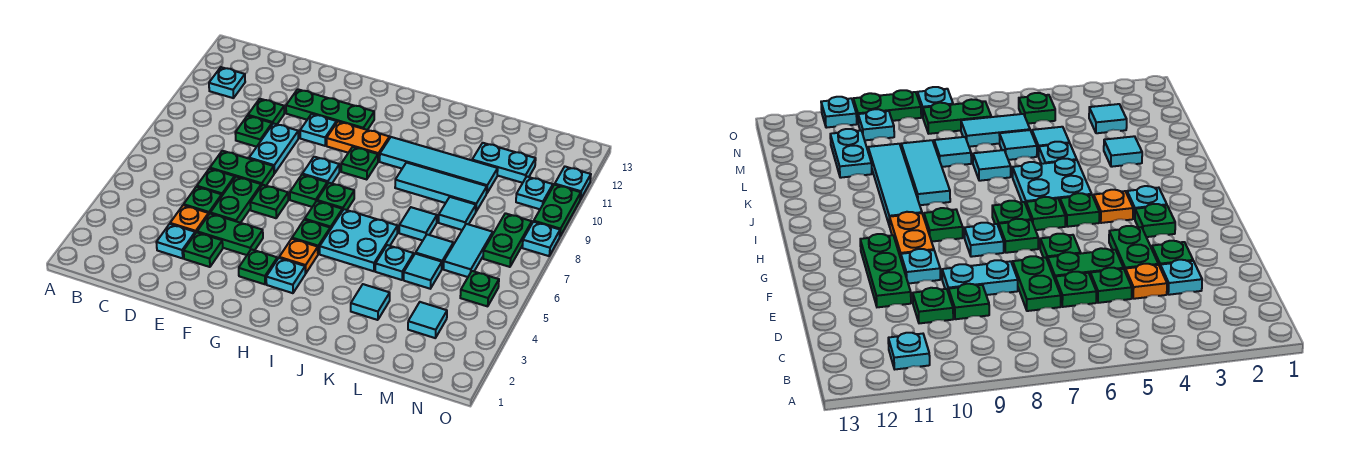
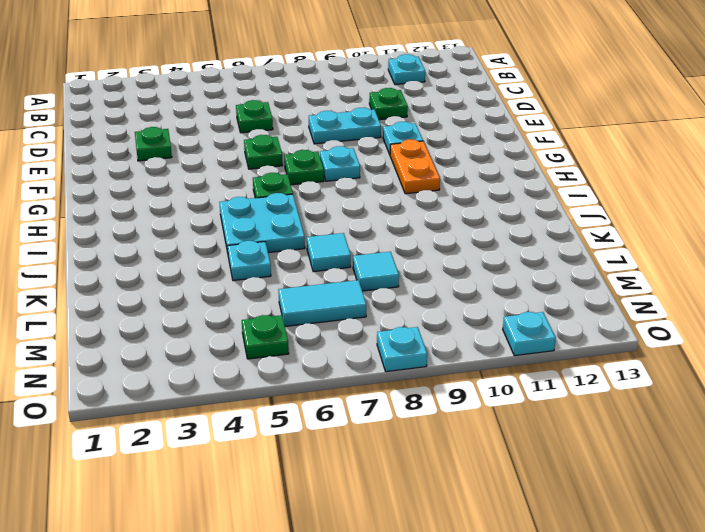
none -> cyan plate D3 level 1
none -> orange plate D4 level 1
none -> green plate D5 level 1
none -> green plate D7:E7 level 1

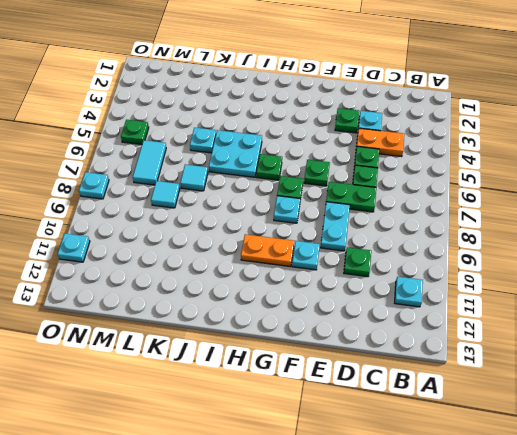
orange plate C4:D4 level 1 -> orange plate D4 level 1
none -> green plate D9 level 1
none -> green plate E4:F4 level 1
none -> green plate E5:E6 level 1
none -> green plate E11:G11 level 1

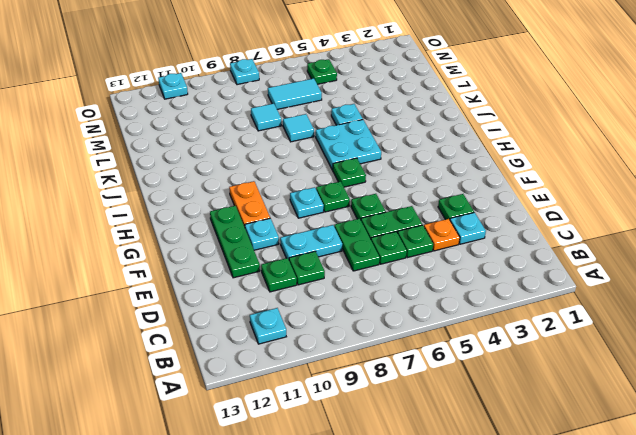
none -> green plate E4:F4 level 1
none -> green plate G3 level 1
none -> cyan plate H3 level 1
none -> orange plate H4 level 1

